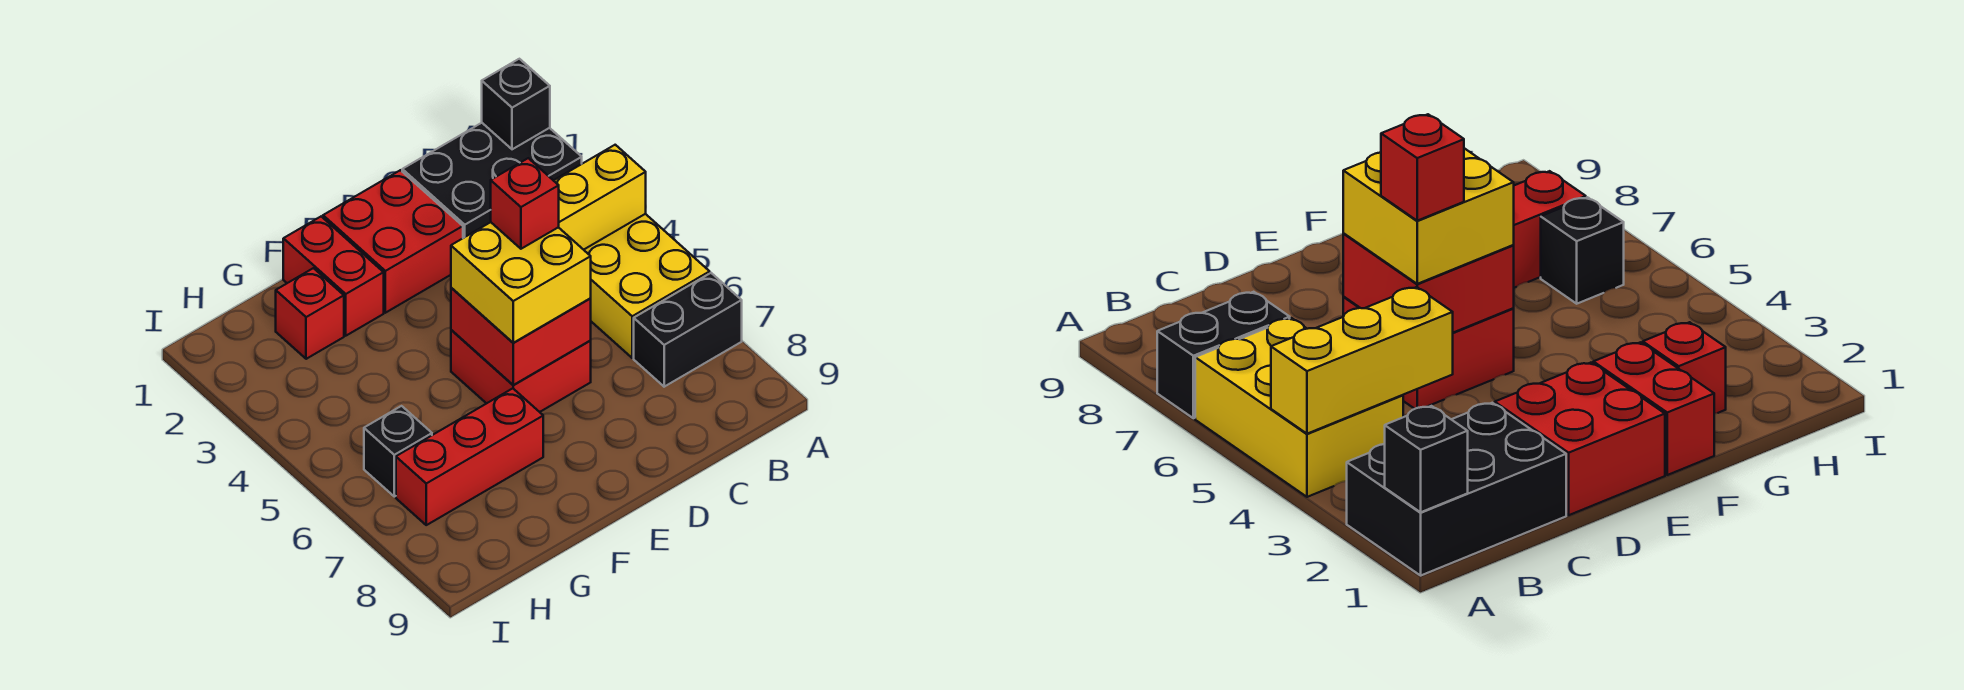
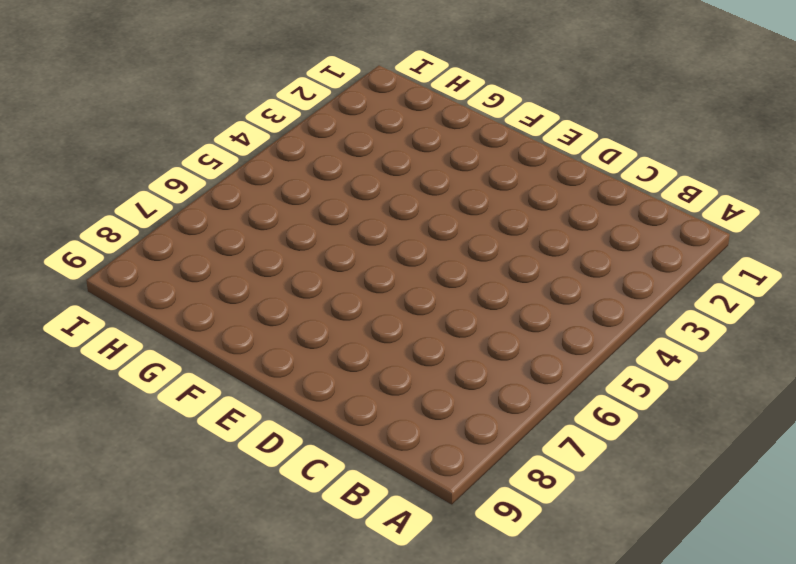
none -> black brick A1:C2 level 1
none -> yellow brick A4:B6 level 1
none -> black brick A7:B7 level 1

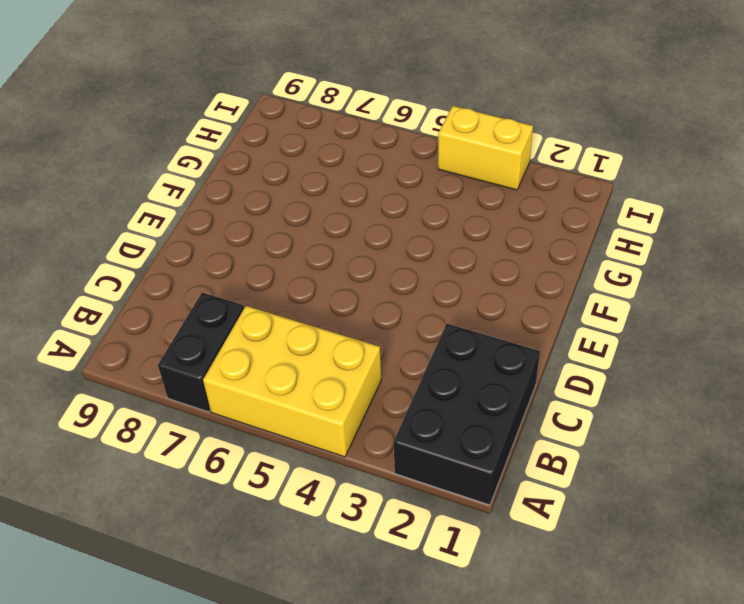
yellow brick I3:I4 level 1 -> none
none -> red brick D1:E2 level 1
none -> red brick D5:E6 level 1
none -> red brick F1:F2 level 1

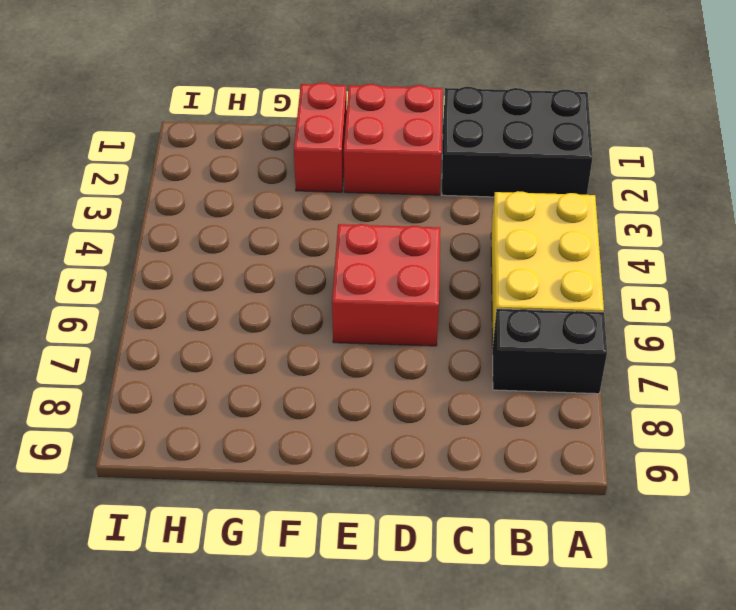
none -> red brick F7:H7 level 1
none -> red brick G2 level 1
none -> black brick H6 level 1

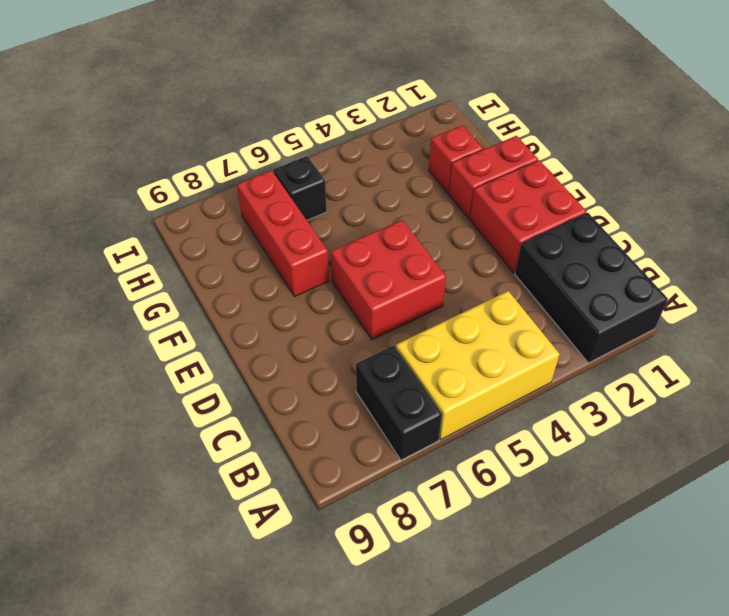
none -> black brick A1 level 2
none -> yellow brick A4:C4 level 2
none -> red brick D5:E6 level 2

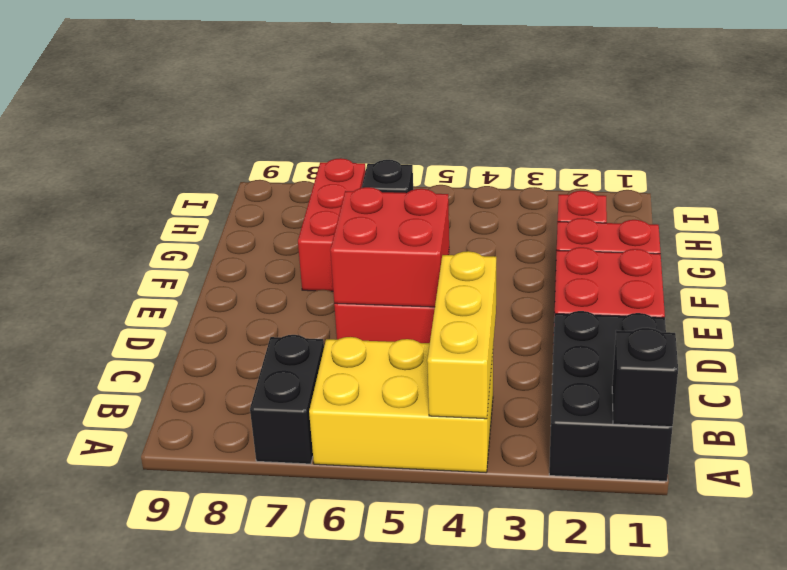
none -> yellow brick D5:E6 level 3
none -> red brick D5 level 4

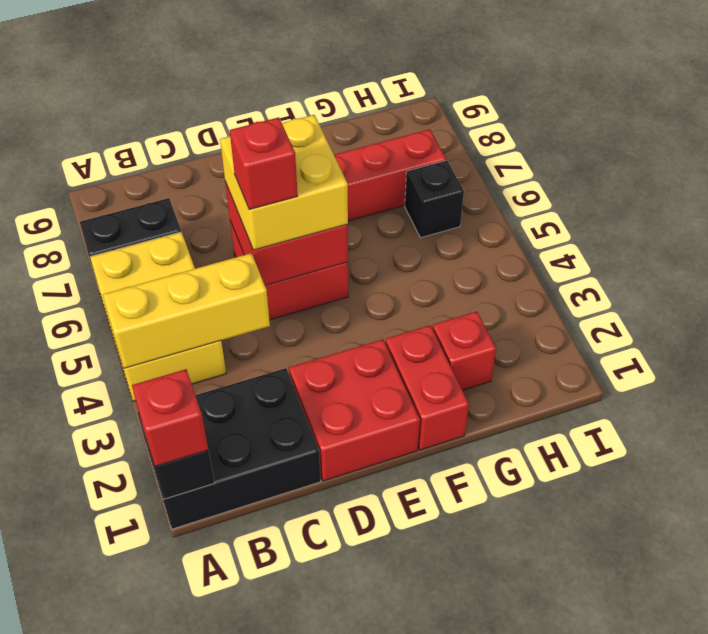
red brick A1 level 3 -> none

